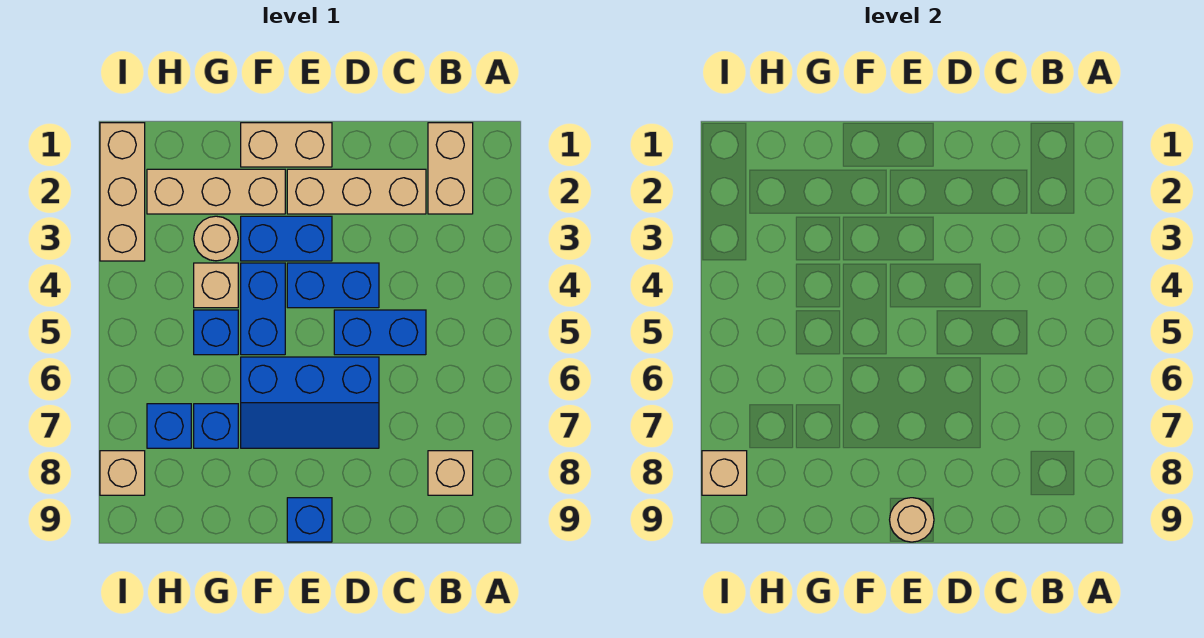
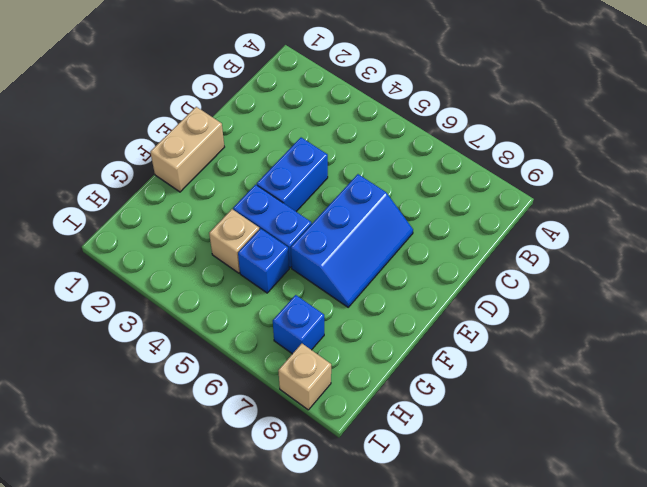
none -> tan brick B1:B2 level 1
none -> tan brick B8 level 1
none -> tan brick C2:E2 level 1

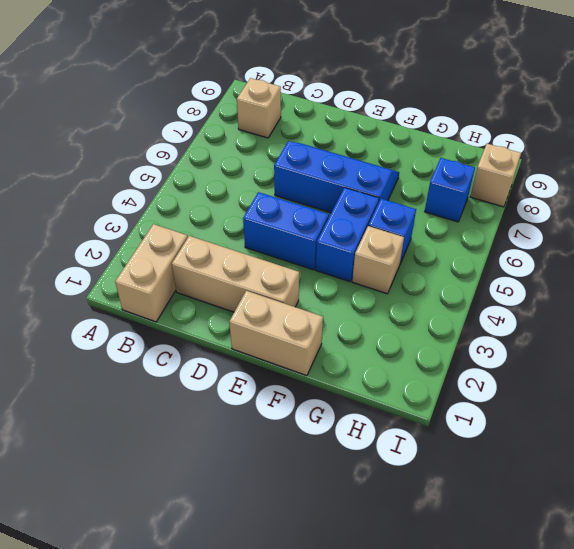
none -> blue brick C5:D5 level 1
none -> blue brick E3:F3 level 1
none -> blue brick E9 level 1

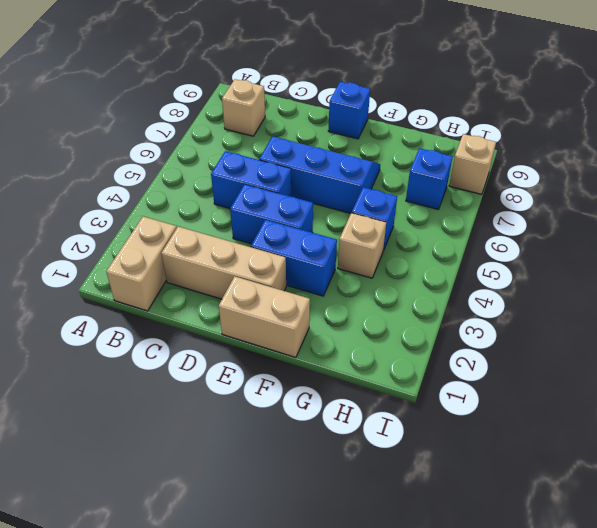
none -> tan brick F2:H2 level 1
none -> blue brick F4:F5 level 1
none -> tan round brick G3 level 1

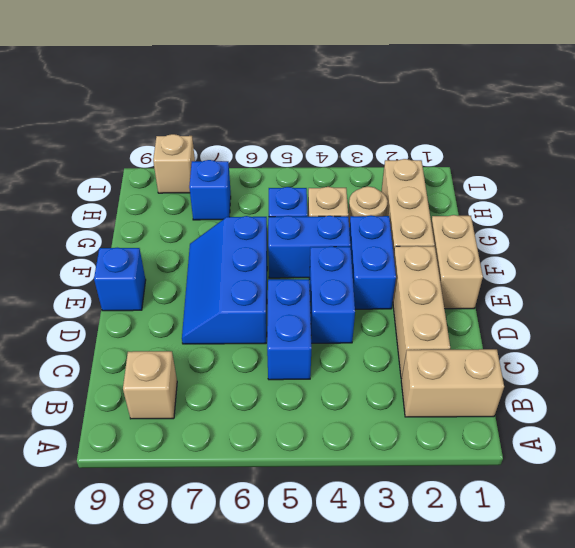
none -> blue brick G7 level 1
none -> tan brick I1:I3 level 1
none -> tan round brick E9 level 2

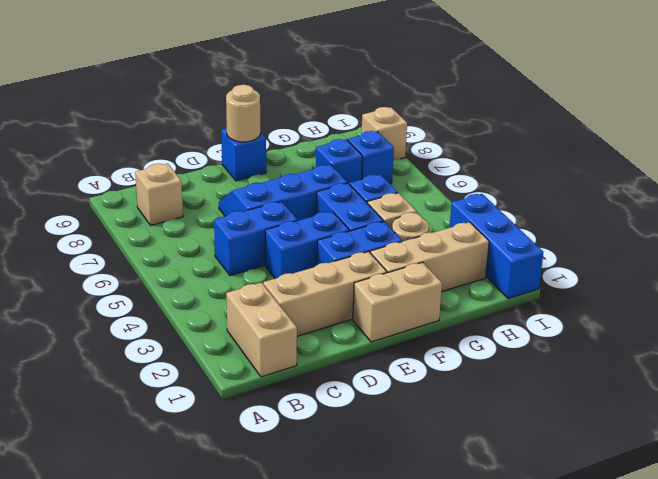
blue brick I1:I3 level 1 -> tan brick I1:I3 level 1
none -> tan brick I8 level 2

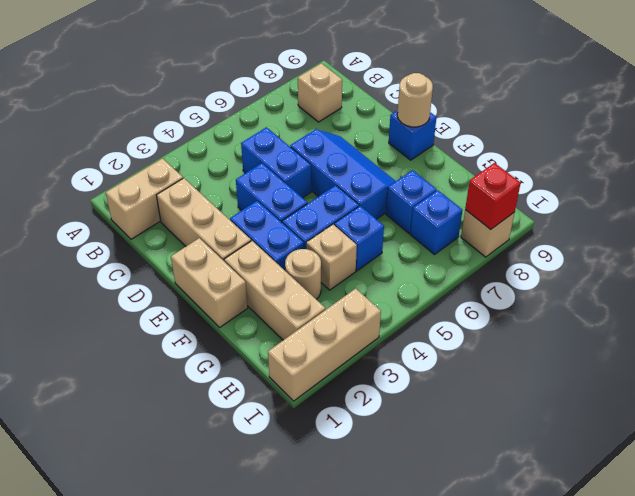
red brick I8 level 2 -> tan brick I8 level 2

